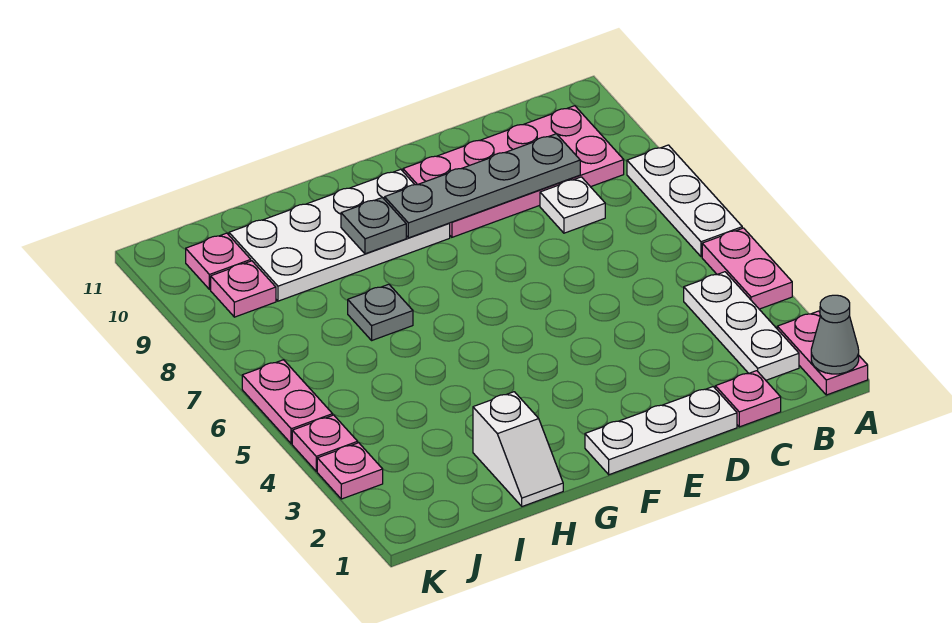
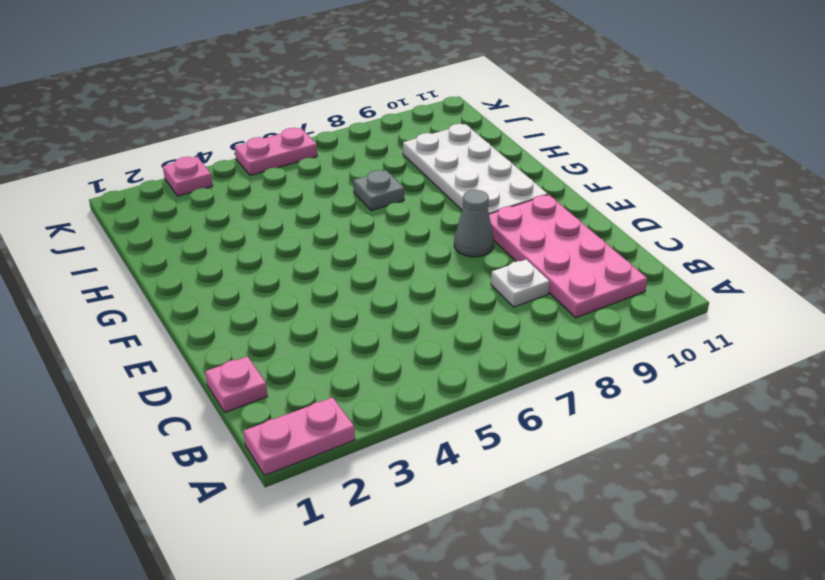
grey cone E8 level 1 -> grey cone A1 level 2
none -> pink plate A4:A5 level 1
none -> white plate A6:A8 level 1
none -> white plate B2:B4 level 1

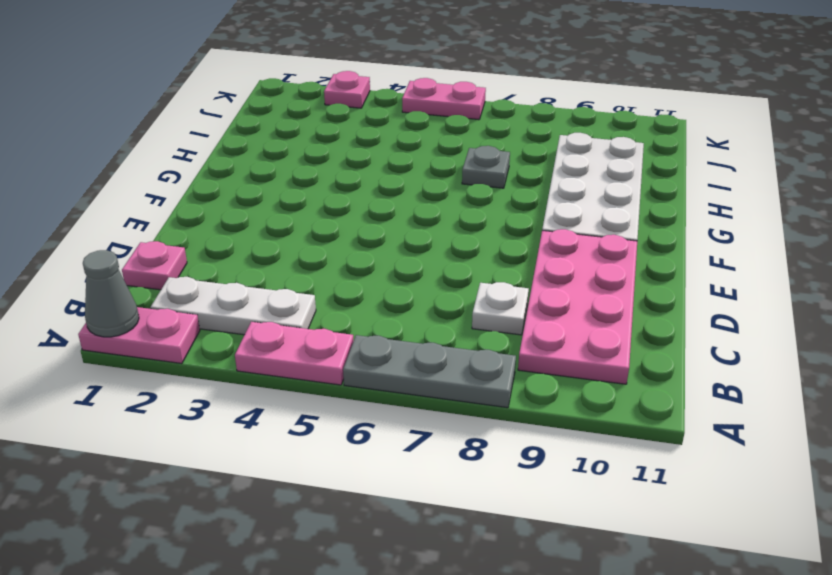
grey plate A6:A8 level 1 -> white plate A6:A8 level 1
none -> white plate D1:F1 level 1
none -> white slope H1:H2 level 1 top 2
none -> pink plate J9 level 1

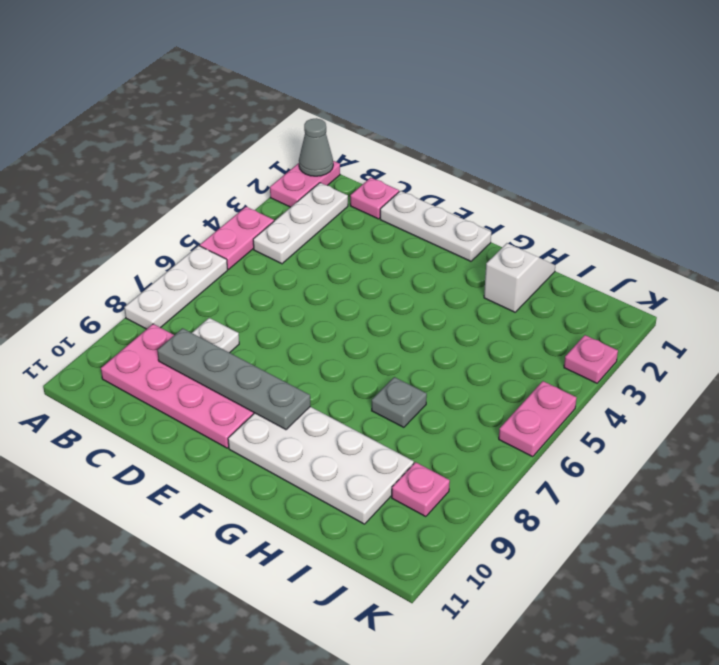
none -> pink plate J10 level 1
none -> pink plate K4 level 1
none -> grey plate G9 level 2

